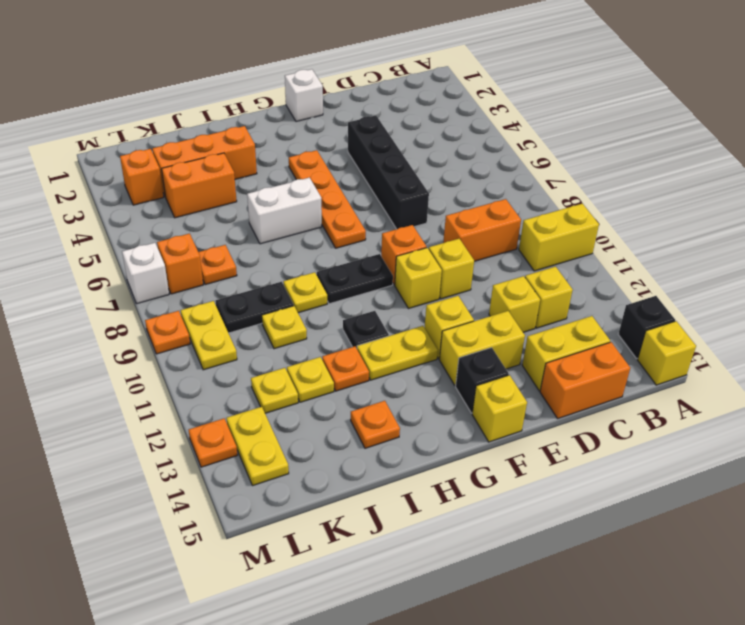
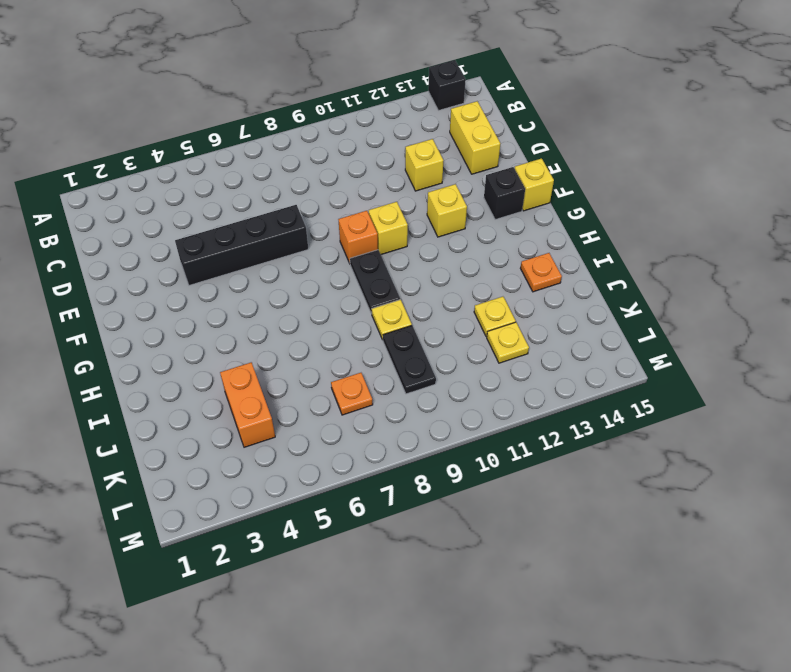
none -> yellow brick A10:B10 level 1
none -> yellow brick A15 level 1
none -> orange brick C9:D9 level 1
none -> yellow brick C12 level 1

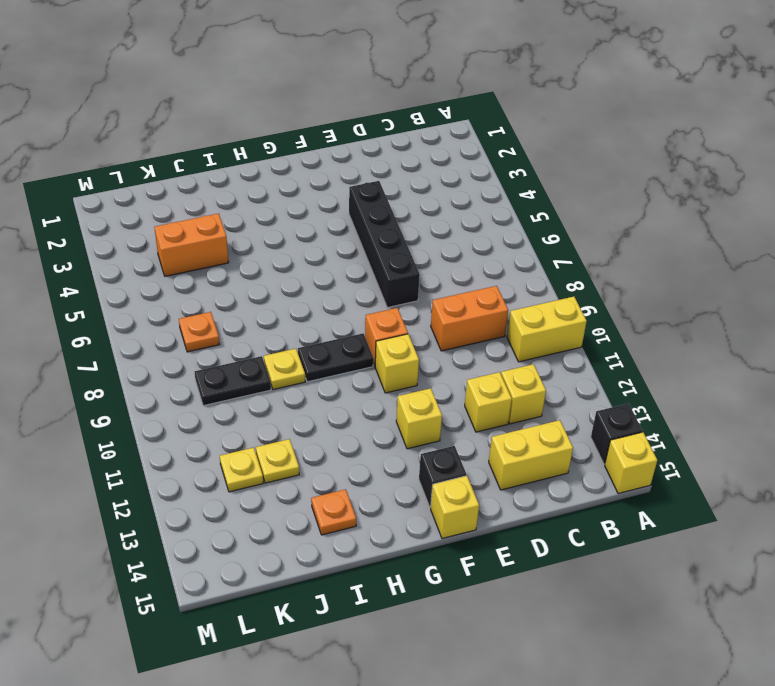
none -> orange brick C15:D15 level 1
none -> yellow brick E10 level 1
none -> yellow brick E13:F13 level 1
none -> white brick F1 level 1

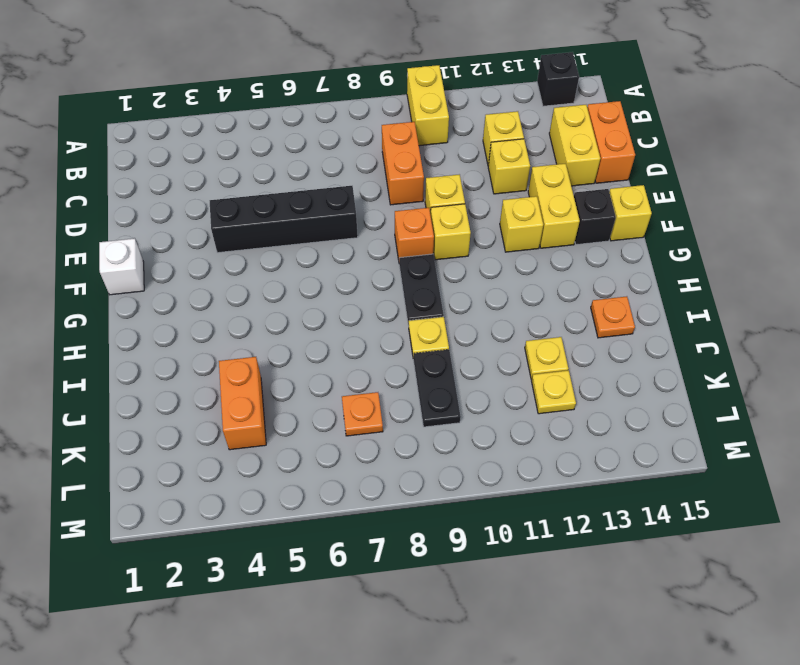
none -> yellow brick A15 level 1
none -> orange plate G4:G7 level 1
none -> yellow plate G12:H12 level 1
none -> white brick H6:I6 level 1

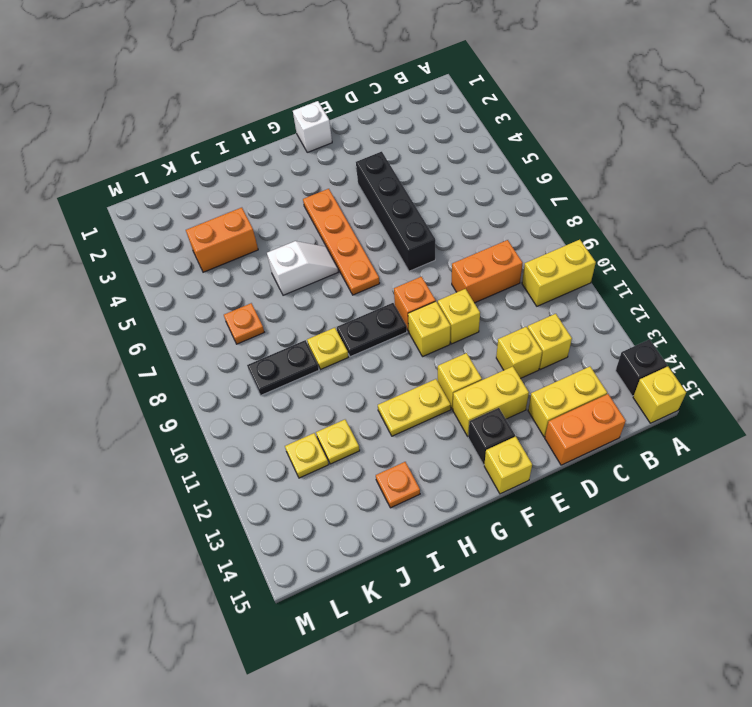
white slope H6:I6 level 1 top I -> white brick H6:I6 level 1
none -> black plate H11 level 1
none -> orange brick I3:K3 level 1
none -> orange plate I12 level 1
none -> yellow plate J10 level 1

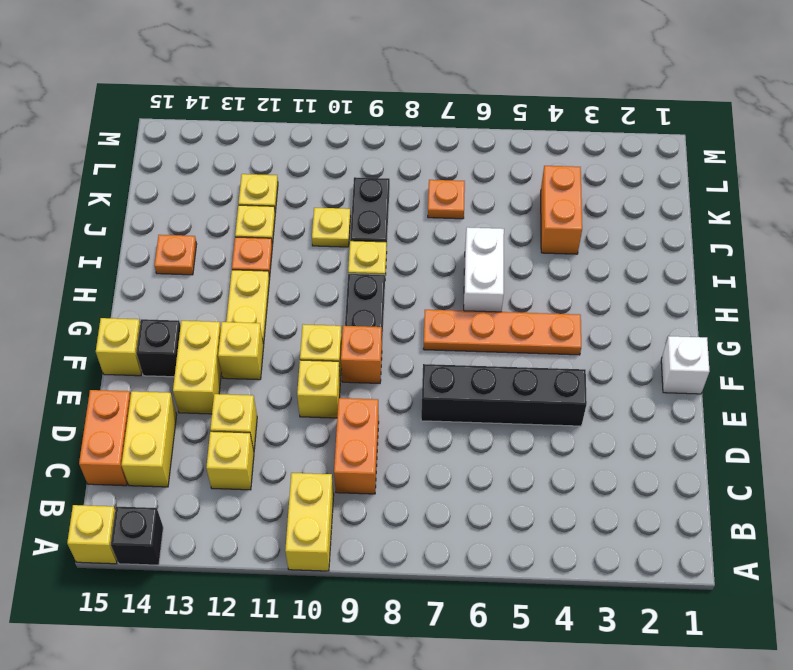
none -> black plate H11 level 1
none -> orange brick I3:K3 level 1
none -> orange brick L3 level 1
none -> orange brick L7 level 1

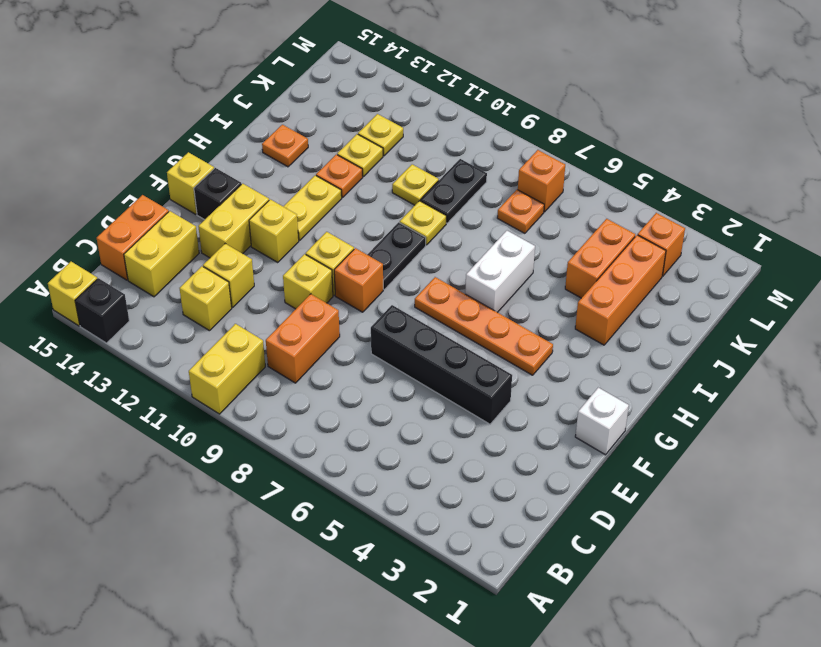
none -> black plate H11 level 1
none -> yellow plate L9:L10 level 1
none -> yellow plate L13:L14 level 1
none -> white brick M7 level 1

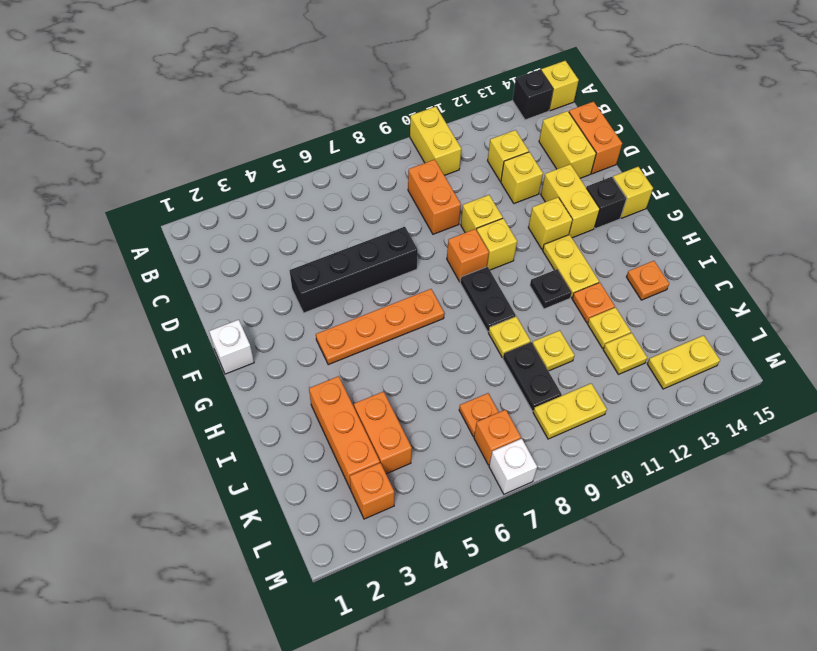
none -> white brick H6:I6 level 1
none -> orange plate M9 level 1
none -> orange plate M13 level 1

